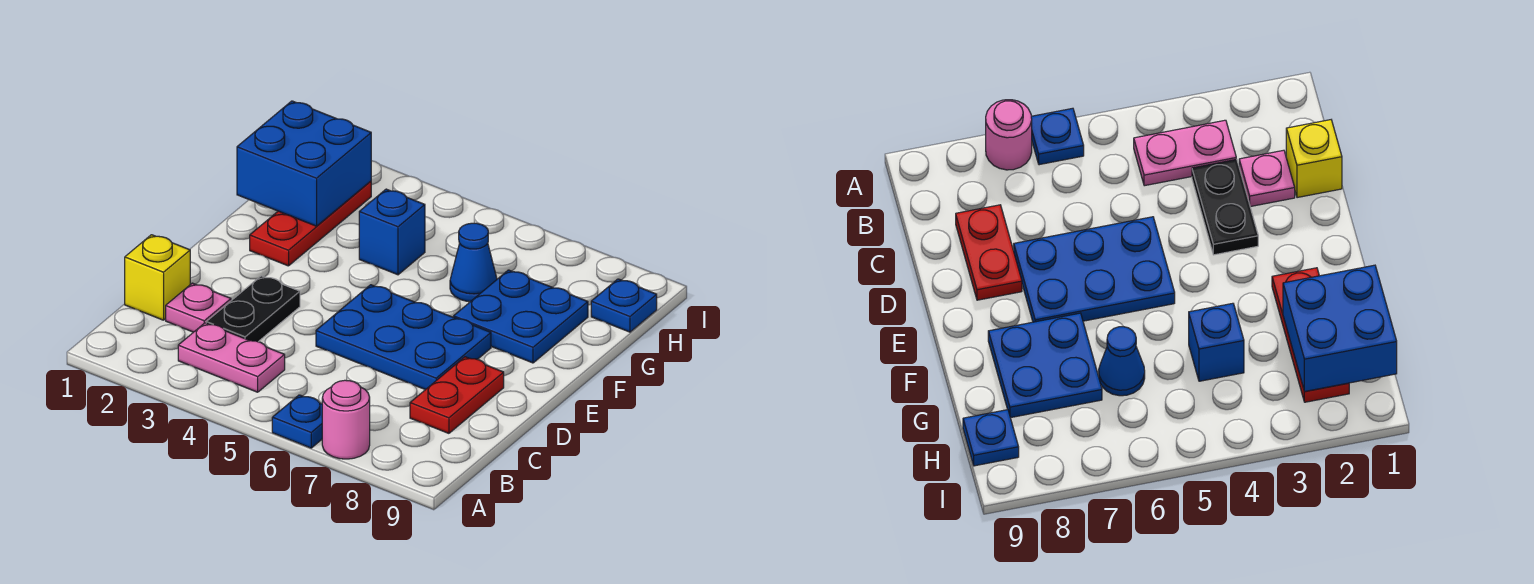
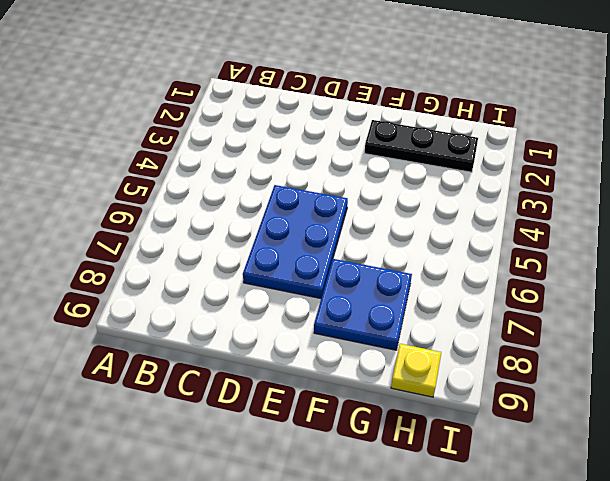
black plate F2:H2 level 1 -> red plate F2:H2 level 1
yellow plate H9 level 1 -> blue plate H9 level 1
none -> blue plate A6 level 1
none -> pink round brick A7 level 1
none -> pink plate B3:B4 level 1

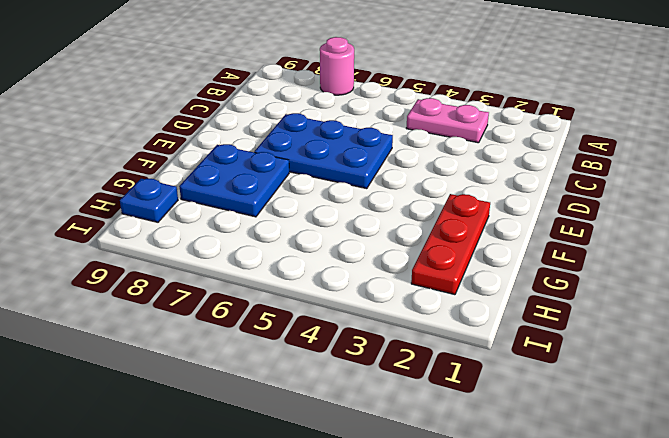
none -> blue plate A6 level 1
none -> yellow brick C1 level 1
none -> pink plate C2 level 1

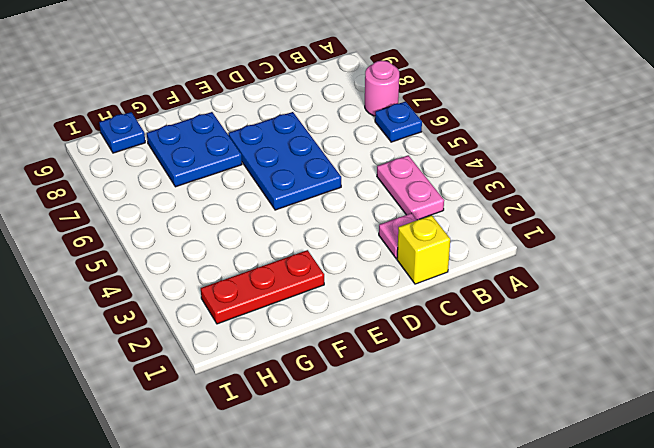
none -> black plate C3:D3 level 1
none -> red plate C8:D8 level 1
none -> blue brick G4 level 1

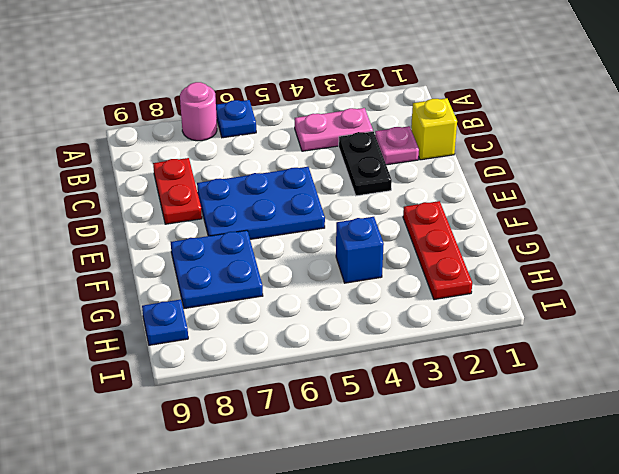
none -> blue cone G6 level 1
none -> blue brick G1:H2 level 2

